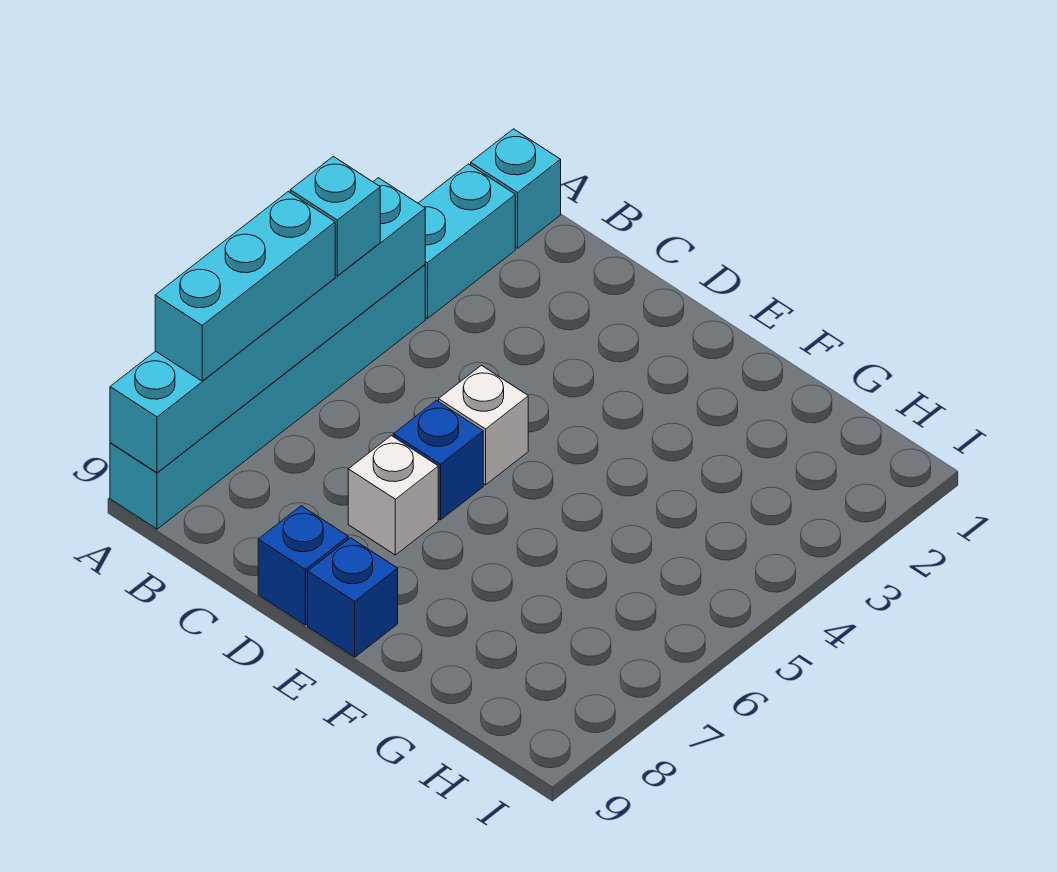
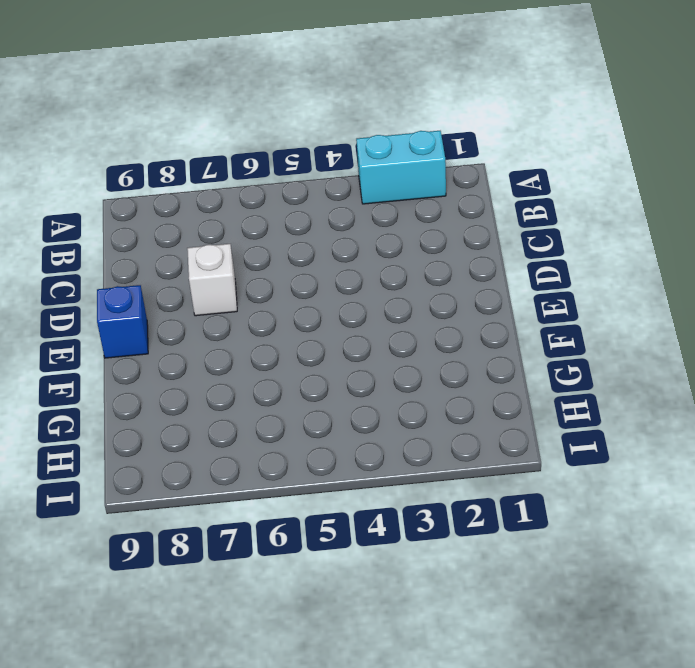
none -> cyan brick A1 level 1
none -> cyan brick A4:A9 level 1

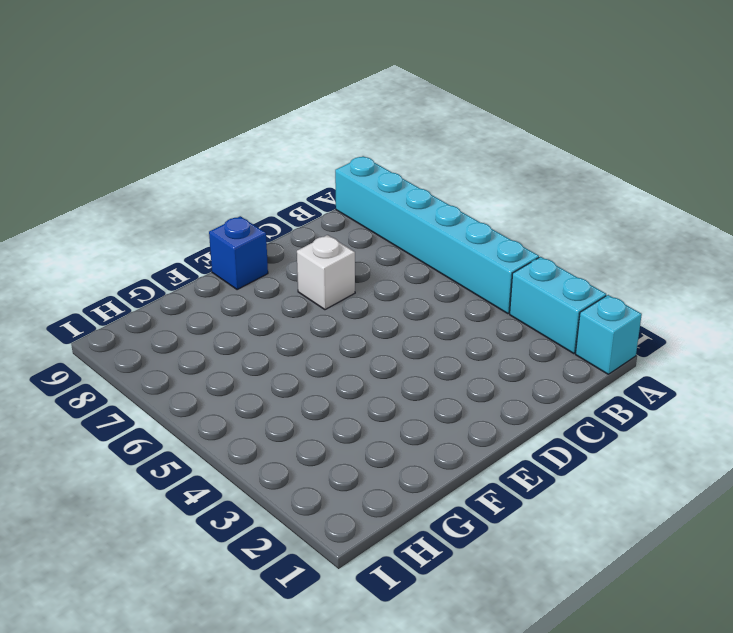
none -> white brick D5 level 1
none -> blue brick D6 level 1

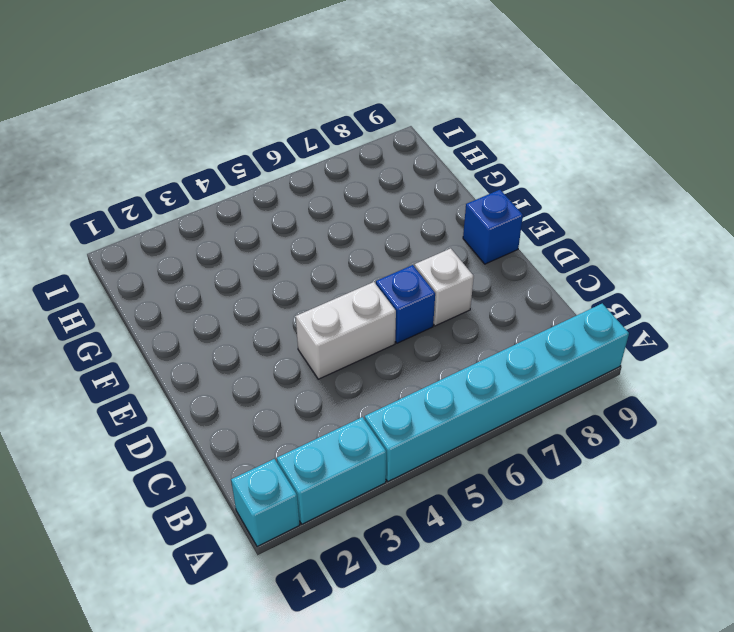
white brick D4:D5 level 1 -> white brick D5 level 1
none -> blue brick D9 level 1
none -> cyan brick A4:A9 level 2

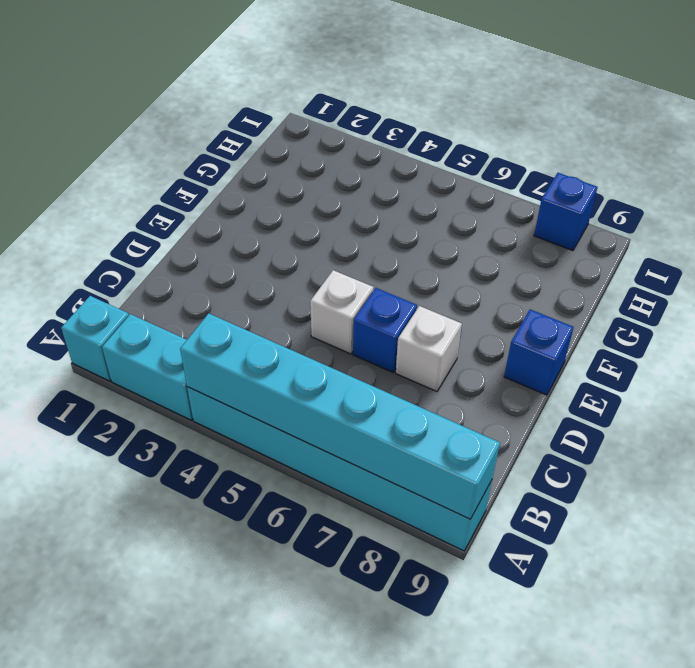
blue brick I8 level 1 -> blue brick D9 level 1
none -> cyan brick A5 level 3
none -> cyan brick A6:A8 level 3

